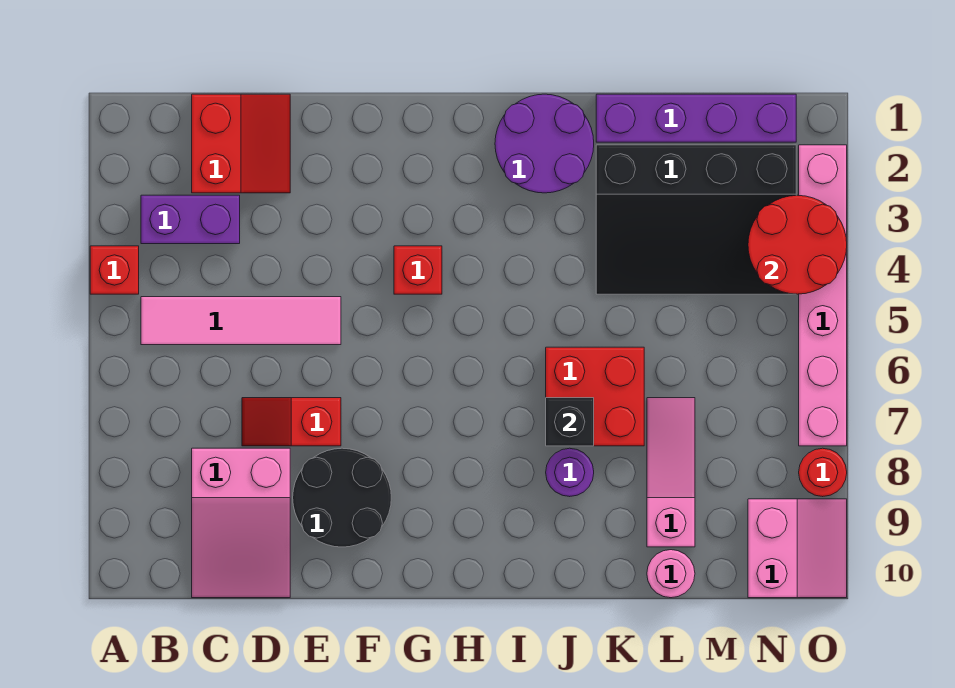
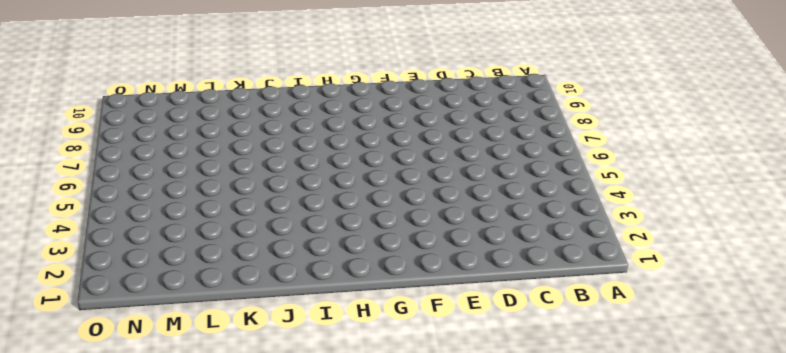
none -> red brick A4 level 1
none -> purple brick B3:C3 level 1
none -> pink tile B5:E5 level 1

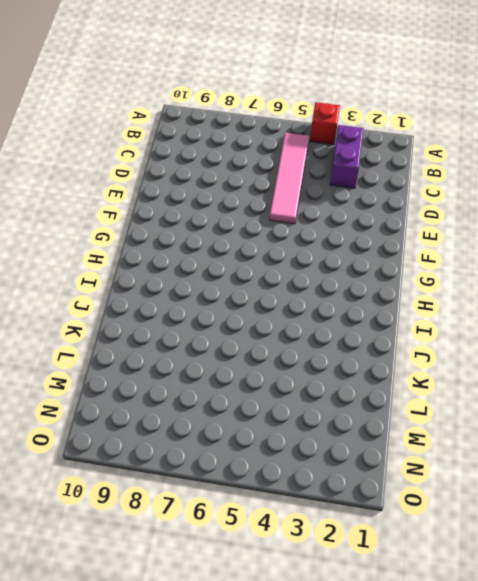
none -> red slope C1:D2 level 1 top C
none -> pink slope C8:D10 level 1 top 8
none -> red slope D7:E7 level 1 top E

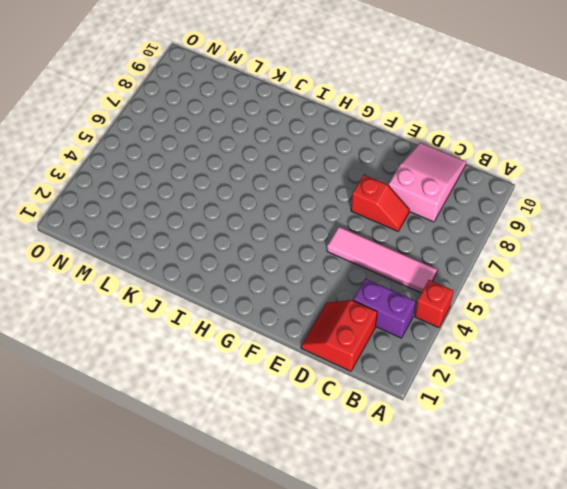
none -> black round brick E8:F9 level 1
none -> red brick G4 level 1
none -> purple round brick I1:J2 level 1

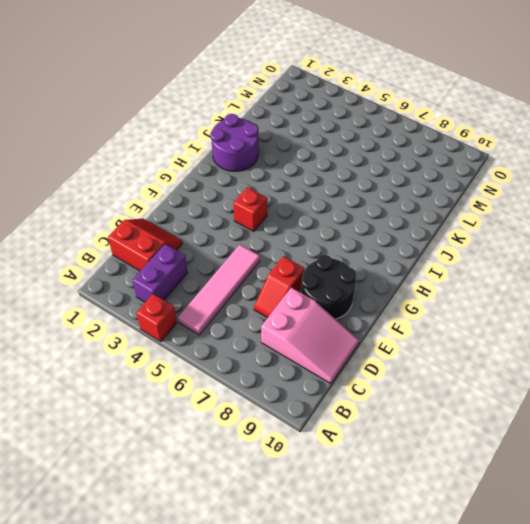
none -> red brick J6:K7 level 1
none -> purple round brick J8 level 1
none -> purple brick K1:N1 level 1

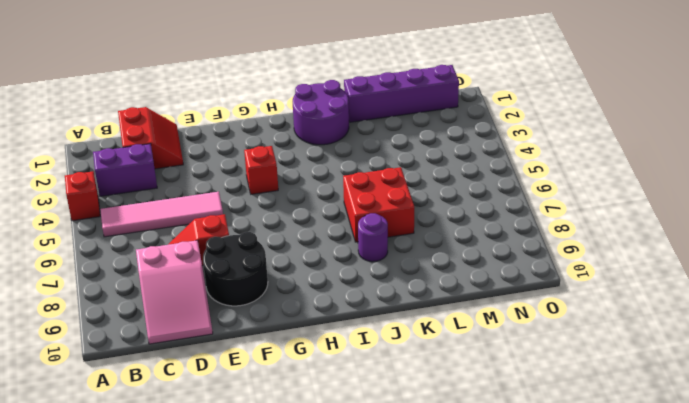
none -> black slope K2:N4 level 1 top 2
none -> pink slope L7:L9 level 1 top 9
none -> pink round brick L10 level 1

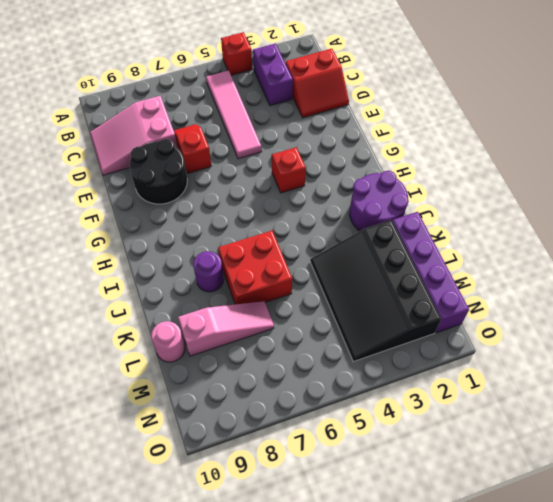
none -> pink slope N9:O10 level 1 top N
none -> pink brick O2:O7 level 1
none -> red round brick O8 level 1

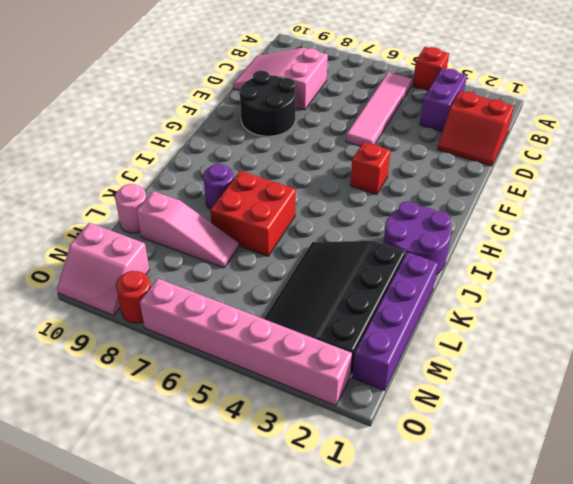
none -> red slope D7:E7 level 1 top E
none -> black brick J7 level 2
none -> red round brick N3:O4 level 2

